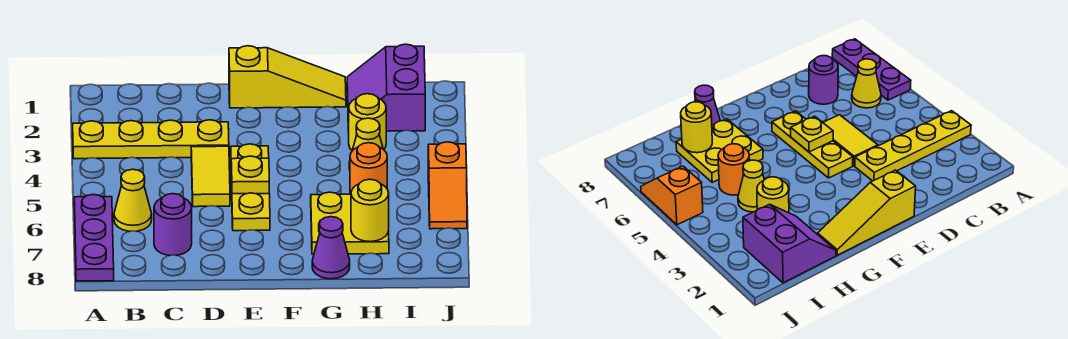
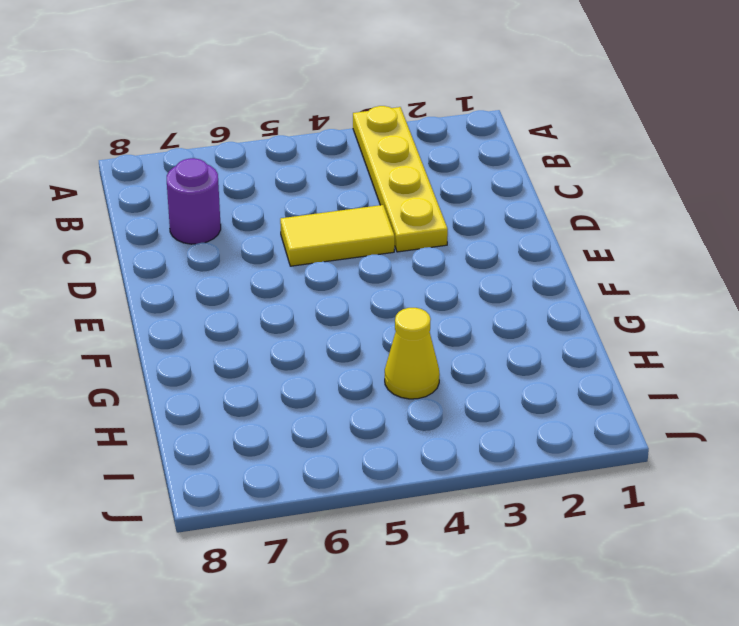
none -> purple plate A6:A8 level 1
none -> yellow cone B6 level 1
none -> yellow slope E1:G1 level 1 top E

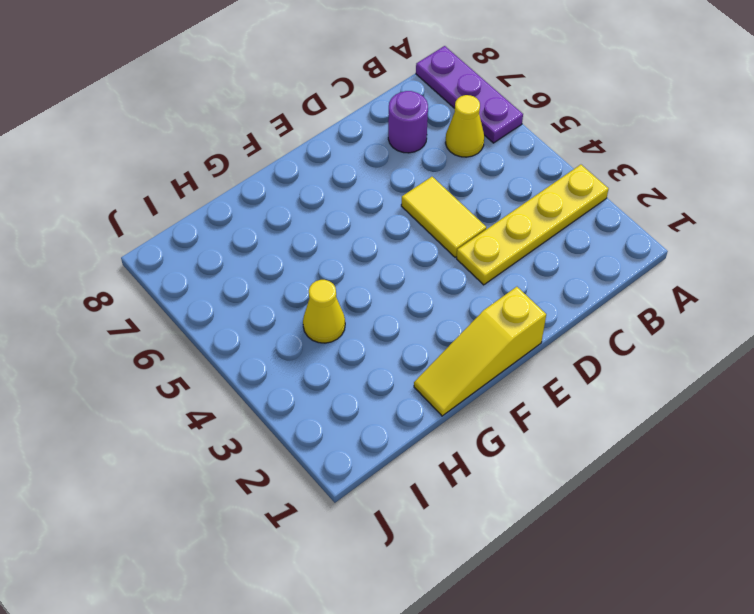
none -> yellow plate E4:E6 level 1
none -> yellow plate G6:H7 level 1
none -> purple cone G8 level 1

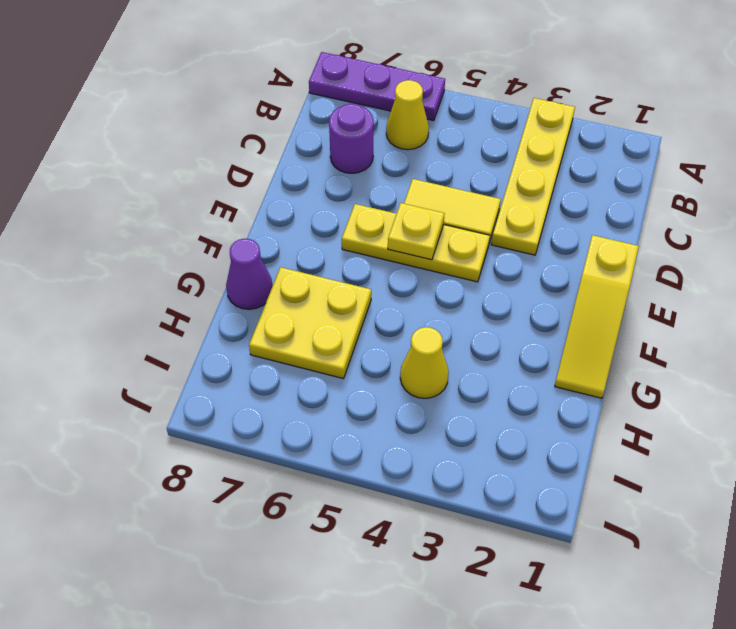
none -> purple slope H1:I2 level 1 top I
none -> yellow round brick H3 level 1
none -> orange round brick H5 level 1

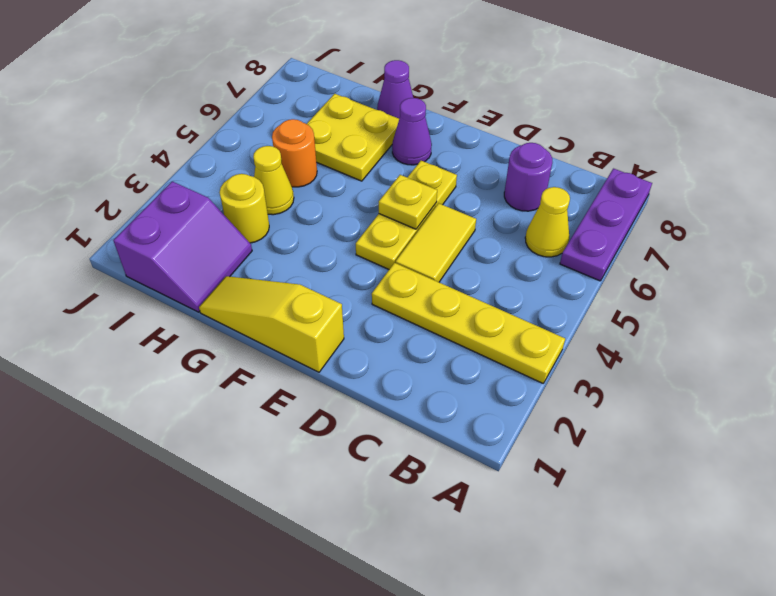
purple cone F7 level 1 -> none
none -> orange slope J5:J6 level 1 top 5
none -> yellow round brick H7 level 2

